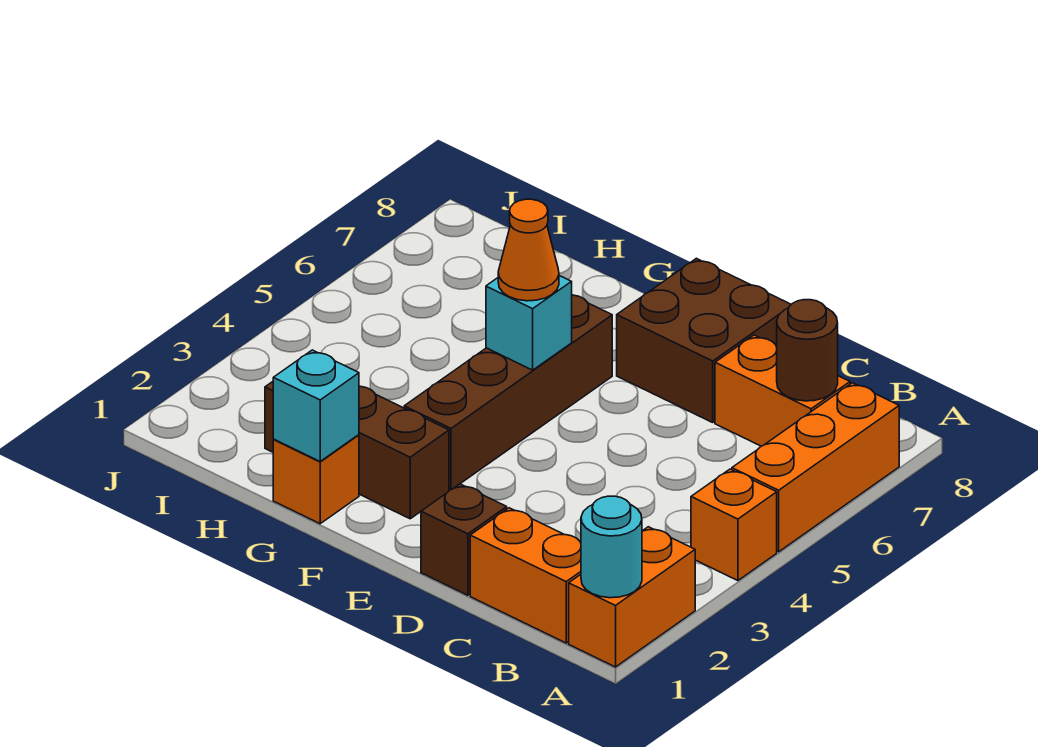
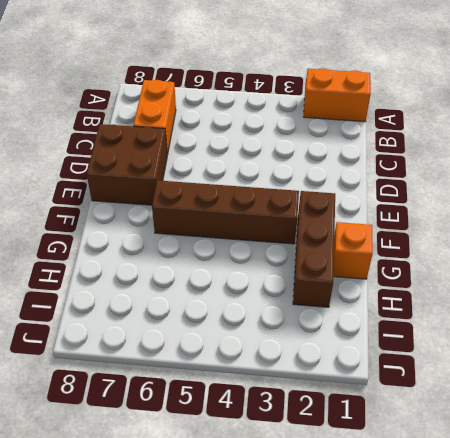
none -> orange brick A4 level 1
none -> orange brick A5:A7 level 1
none -> orange brick B1:C1 level 1

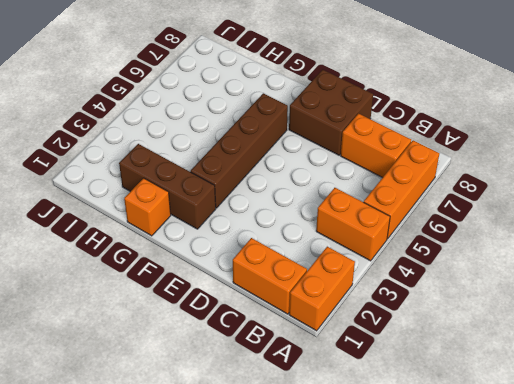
orange brick A4:B4 level 1 -> orange brick A4 level 1
none -> brown brick D1 level 1
none -> cyan round brick A1 level 2
none -> brown round brick B7 level 2

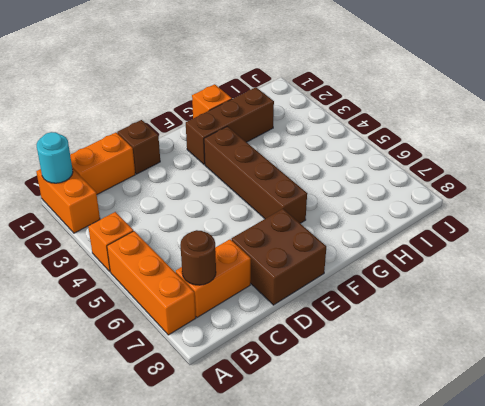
none -> cyan brick F5 level 2
none -> cyan brick G1 level 2
none -> orange cone F5 level 3

